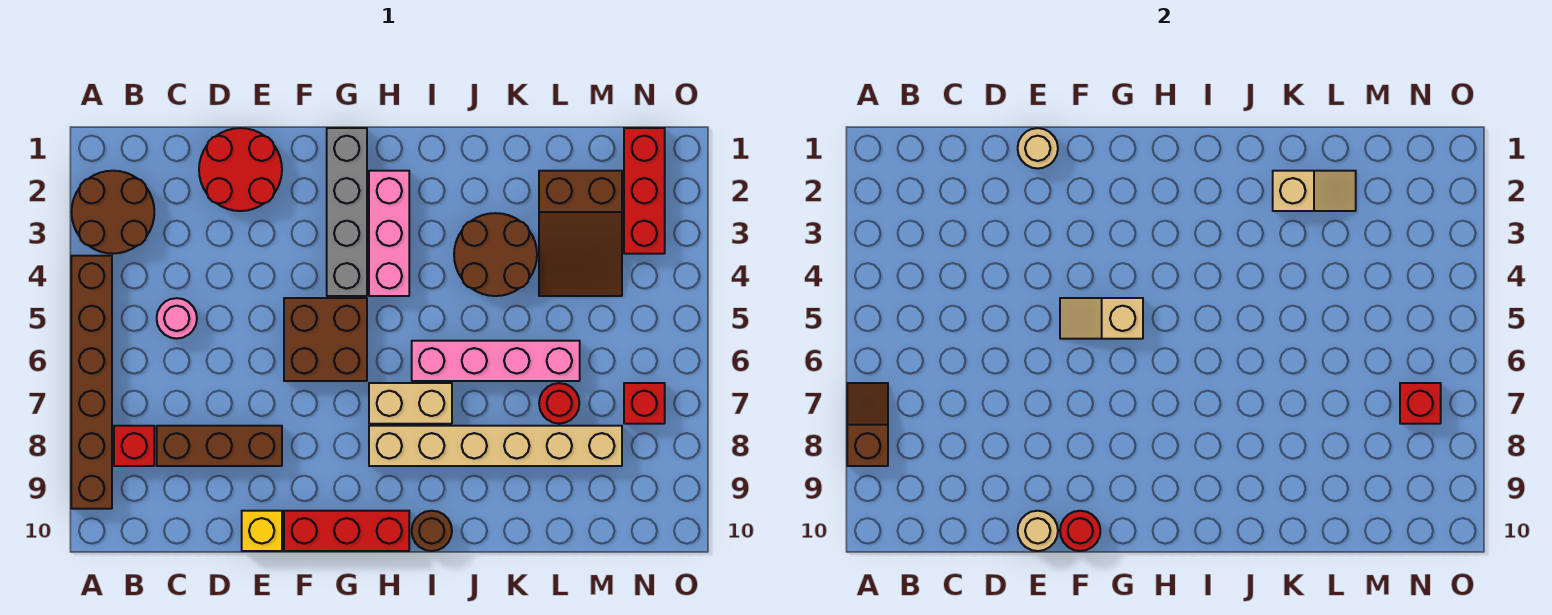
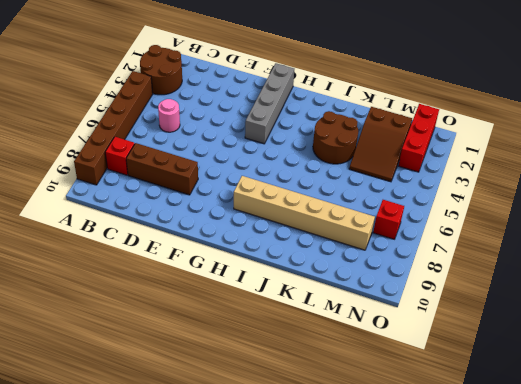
none -> red round brick D1:E2 level 1
none -> yellow brick E10 level 1
none -> brown brick F5:G6 level 1

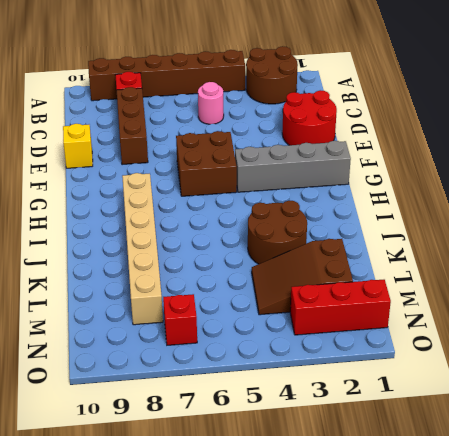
none -> red brick F10:H10 level 1
none -> pink brick H2:H4 level 1
none -> tan brick H7:I7 level 1

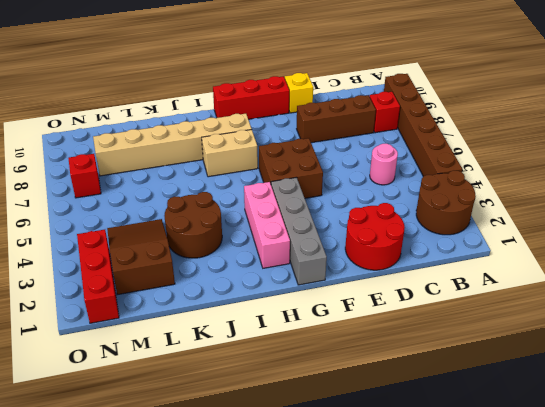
none -> pink brick I6:L6 level 1
none -> brown round brick I10 level 1
none -> red round brick L7 level 1

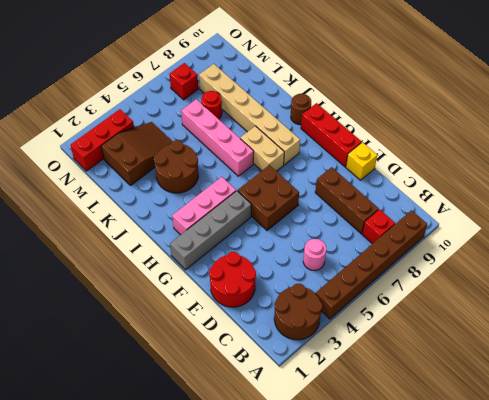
none -> brown slope A7:A8 level 2 top 8
none -> tan round brick E1 level 2
none -> tan round brick E10 level 2

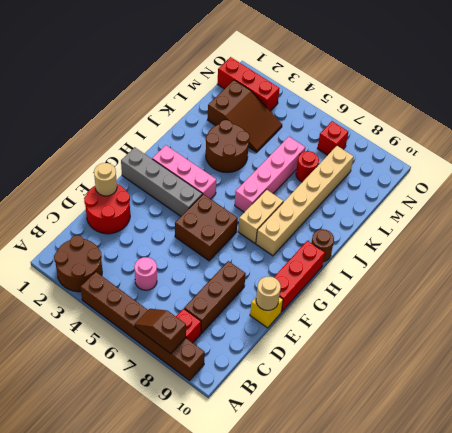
none -> tan slope F5:G5 level 2 top G
none -> red round brick F10 level 2
none -> tan slope K2:L2 level 2 top K

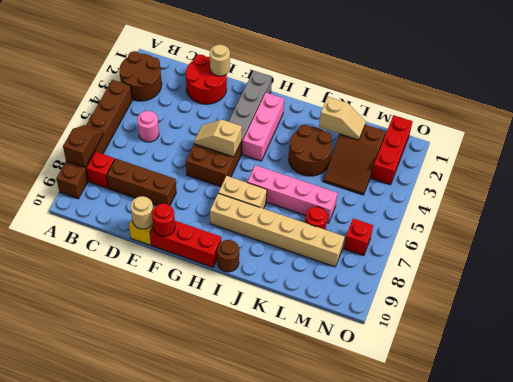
none -> red brick N7 level 2

